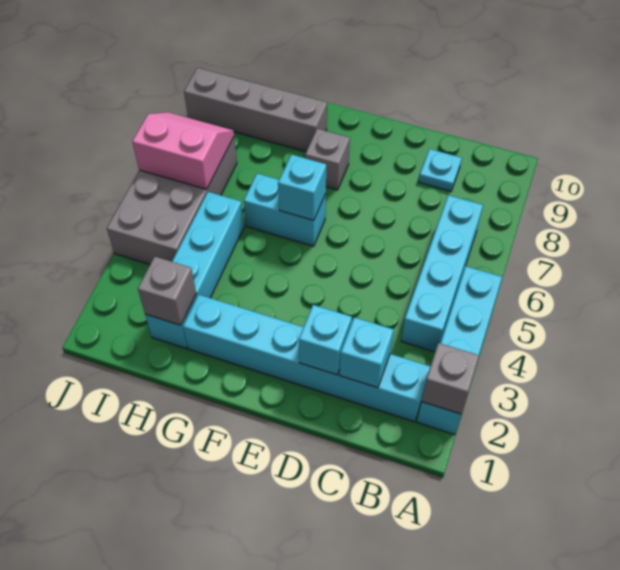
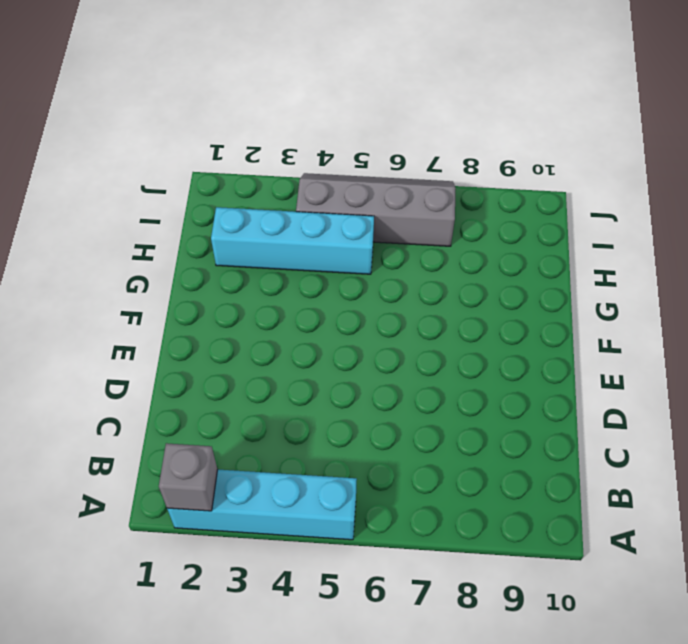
grey slope I4:J7 level 1 top I -> grey brick I4:J7 level 1
none -> cyan brick B2:G2 level 1
none -> cyan brick B4:B7 level 1
none -> cyan plate C9 level 1

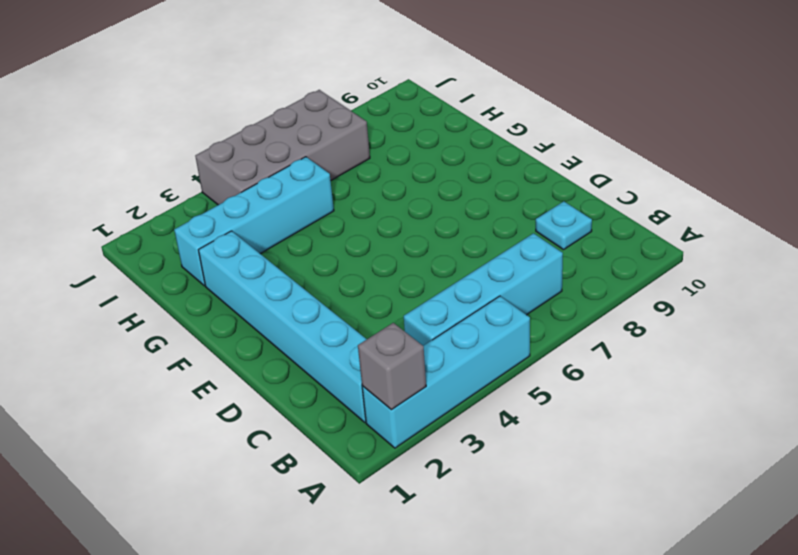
none -> cyan brick F6:G6 level 1
none -> grey brick F8 level 1
none -> grey brick G9:J9 level 1

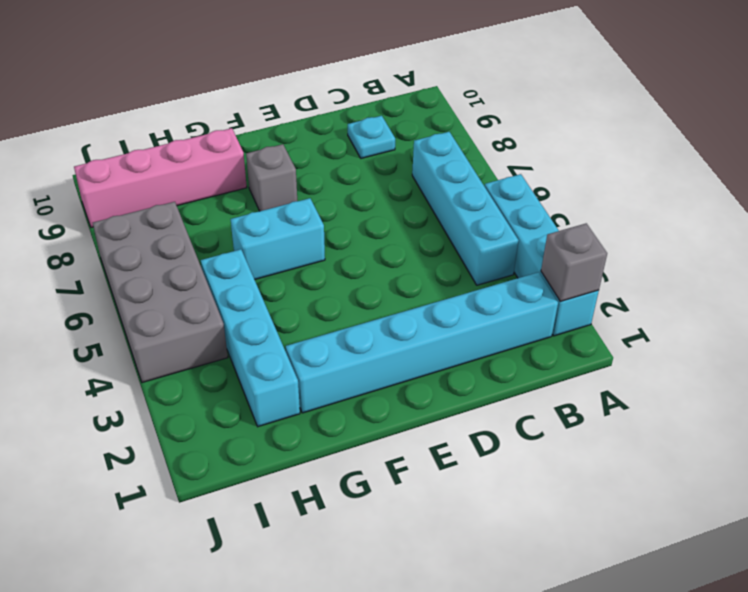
pink brick G9:J9 level 1 -> grey brick G9:J9 level 1
none -> cyan brick C2 level 2
none -> cyan brick D2 level 2
none -> cyan brick F6 level 2

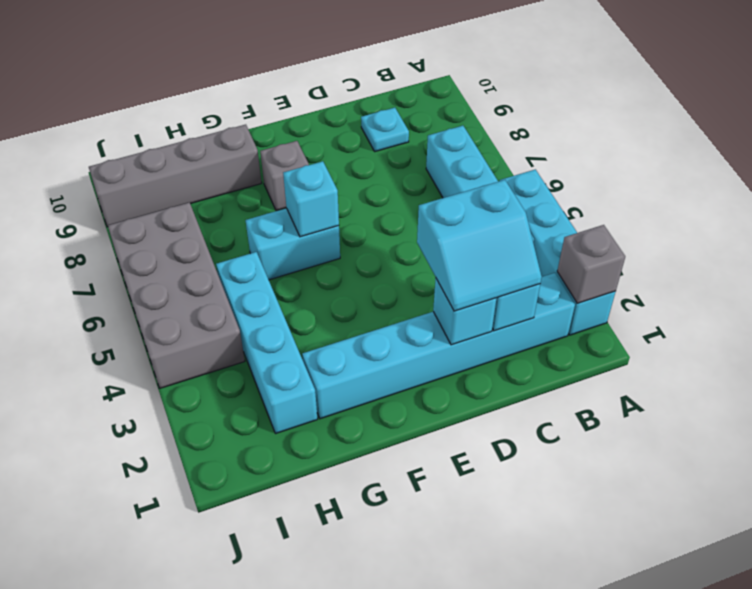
cyan slope C2:D3 level 3 top 3 -> none
none -> grey brick H2 level 2
none -> pink slope I6:J7 level 2 top 6

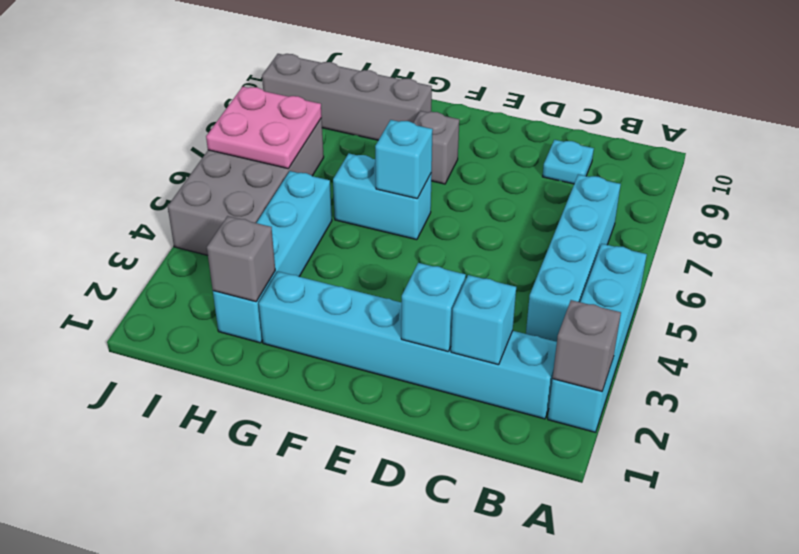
pink plate I6:J7 level 2 -> pink slope I6:J7 level 2 top 6

